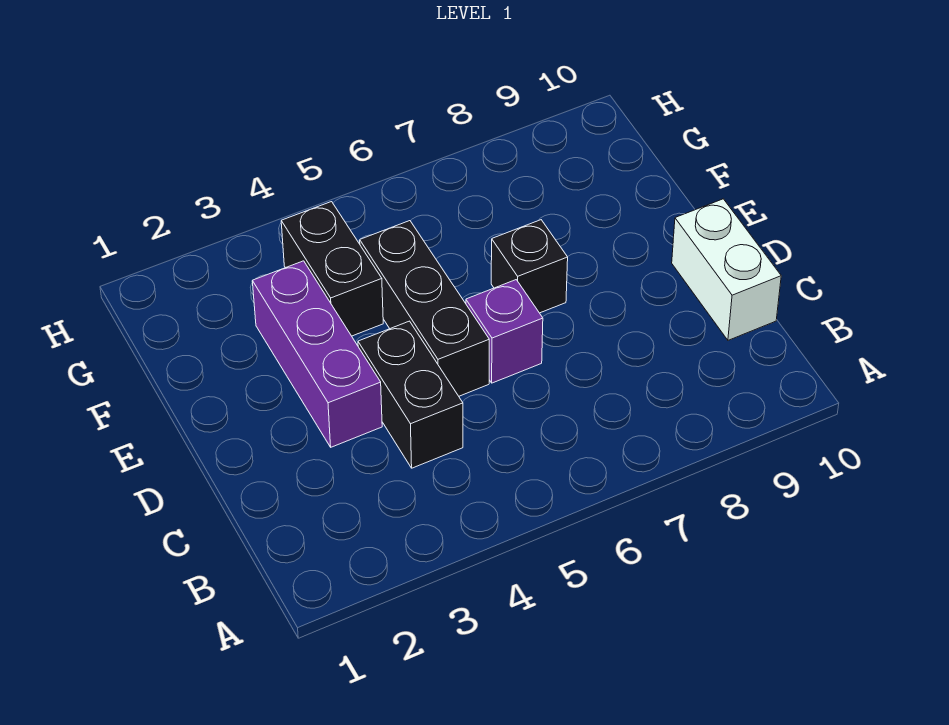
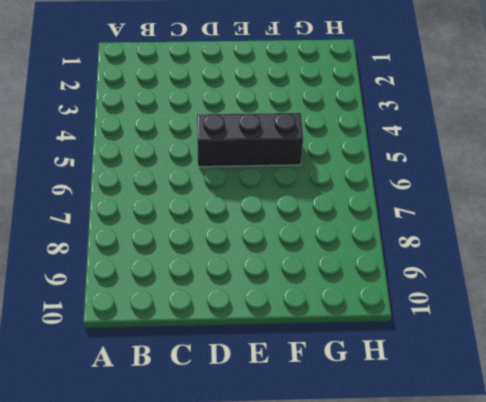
none -> black brick C4:D4 level 1
none -> white brick C10:D10 level 1

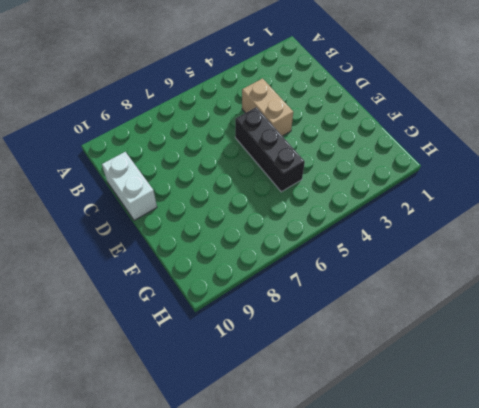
tan brick C4:D4 level 1 -> black brick C4:D4 level 1
none -> purple brick D3:F3 level 1
none -> purple brick D6 level 1

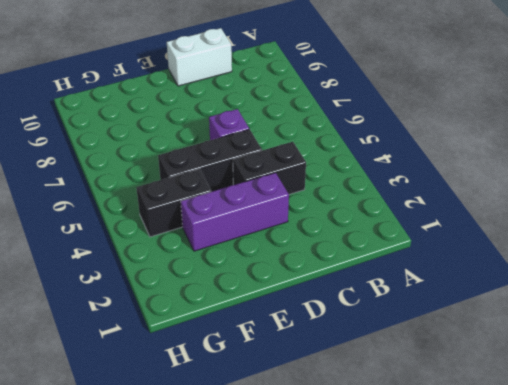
none -> black brick E7 level 1

